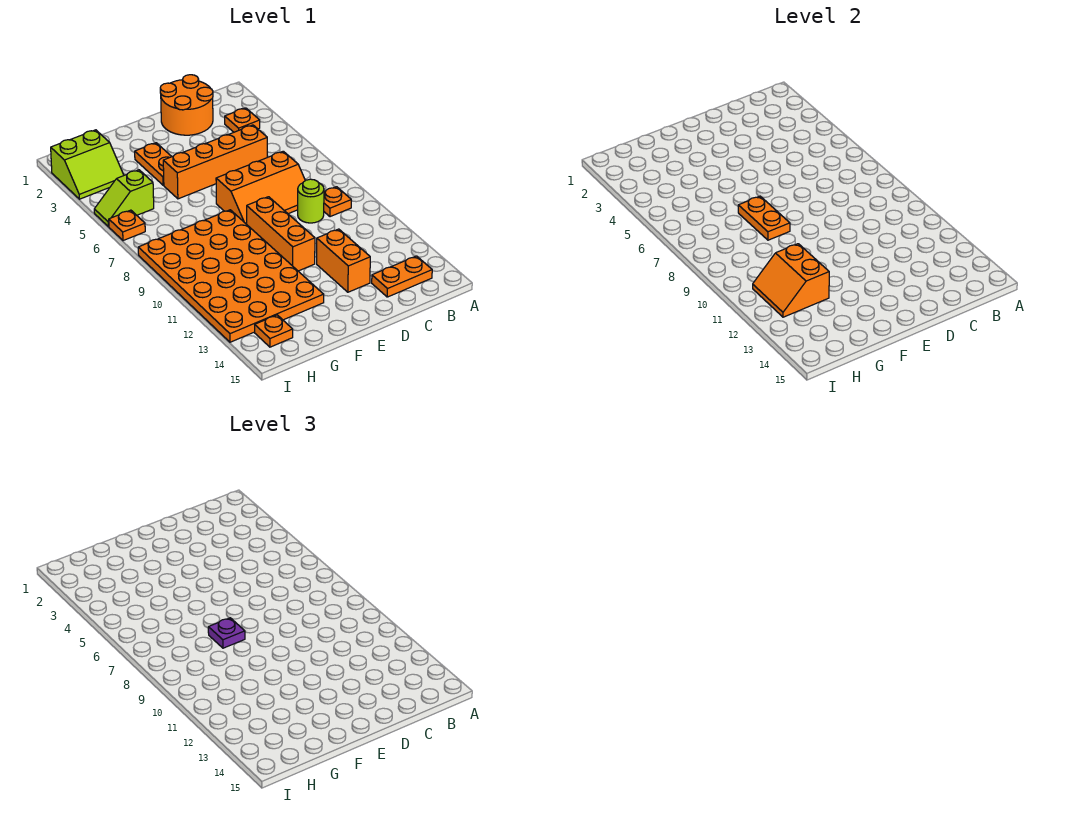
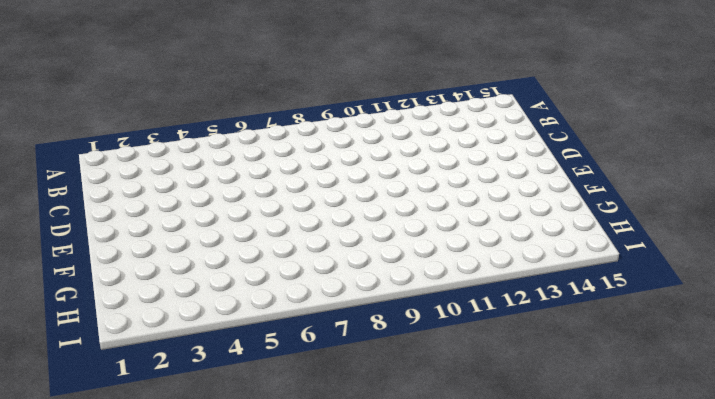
none -> orange plate B3 level 1
none -> orange plate B9 level 1
none -> orange plate B14:C14 level 1

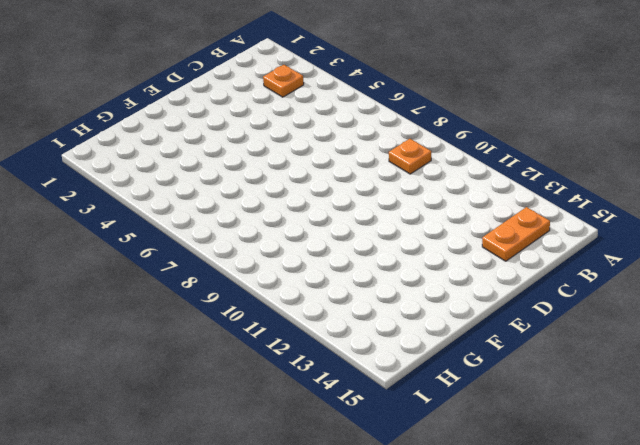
none -> orange round brick C1:D2 level 1
none -> orange brick C5:F5 level 1
none -> orange slope C7:E8 level 1 top 7

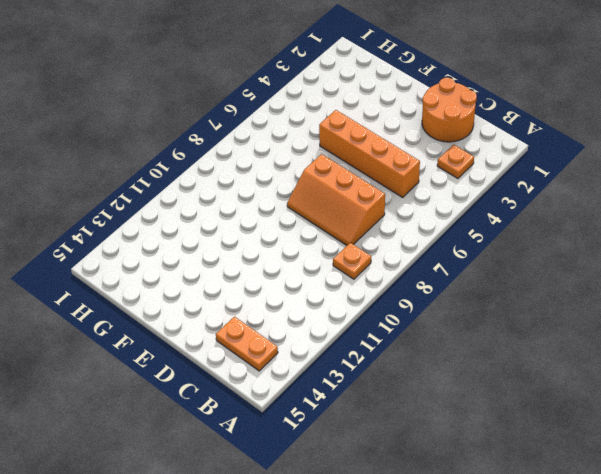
none -> lime round brick C9 level 1
none -> orange brick D12:D13 level 1
none -> orange brick E9:E11 level 1

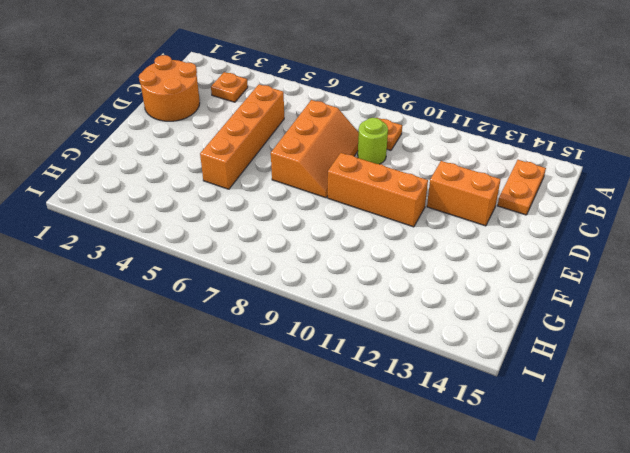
none -> orange plate F3:F4 level 1
none -> orange plate F8:I13 level 1
none -> lime slope H2:I3 level 1 top 2

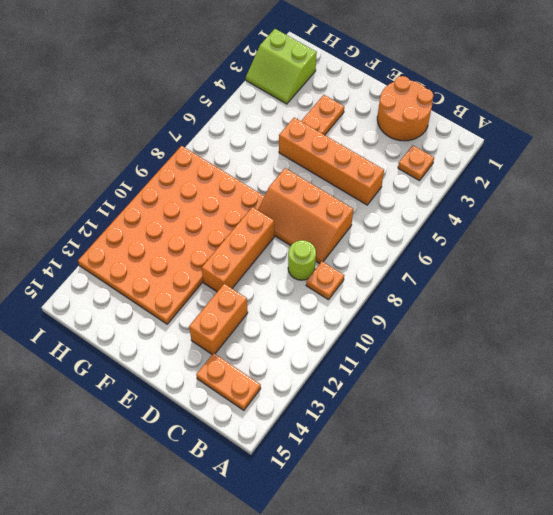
none -> lime slope H5:I5 level 1 top H
none -> orange plate H14 level 1
none -> orange plate I6 level 1

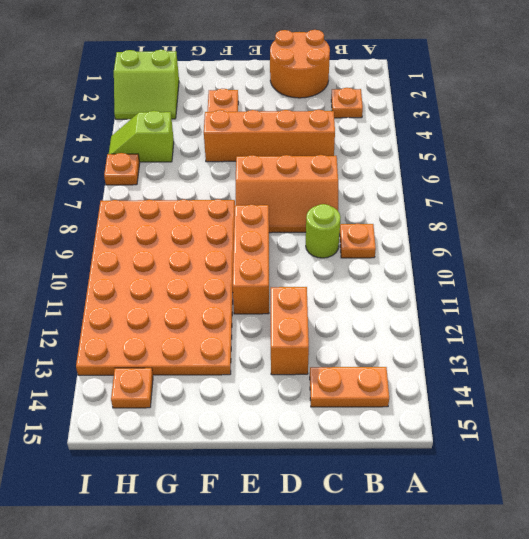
none -> orange plate F7:F8 level 2
none -> orange slope G11:H12 level 2 top G
none -> purple plate F8 level 3

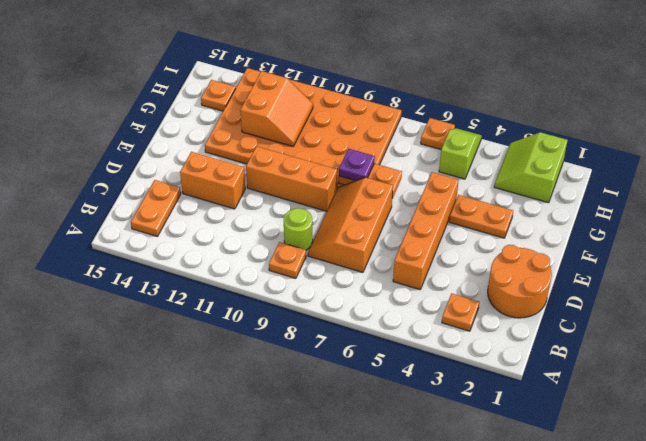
orange slope G11:H12 level 2 top 12 -> orange slope G11:H12 level 2 top G

